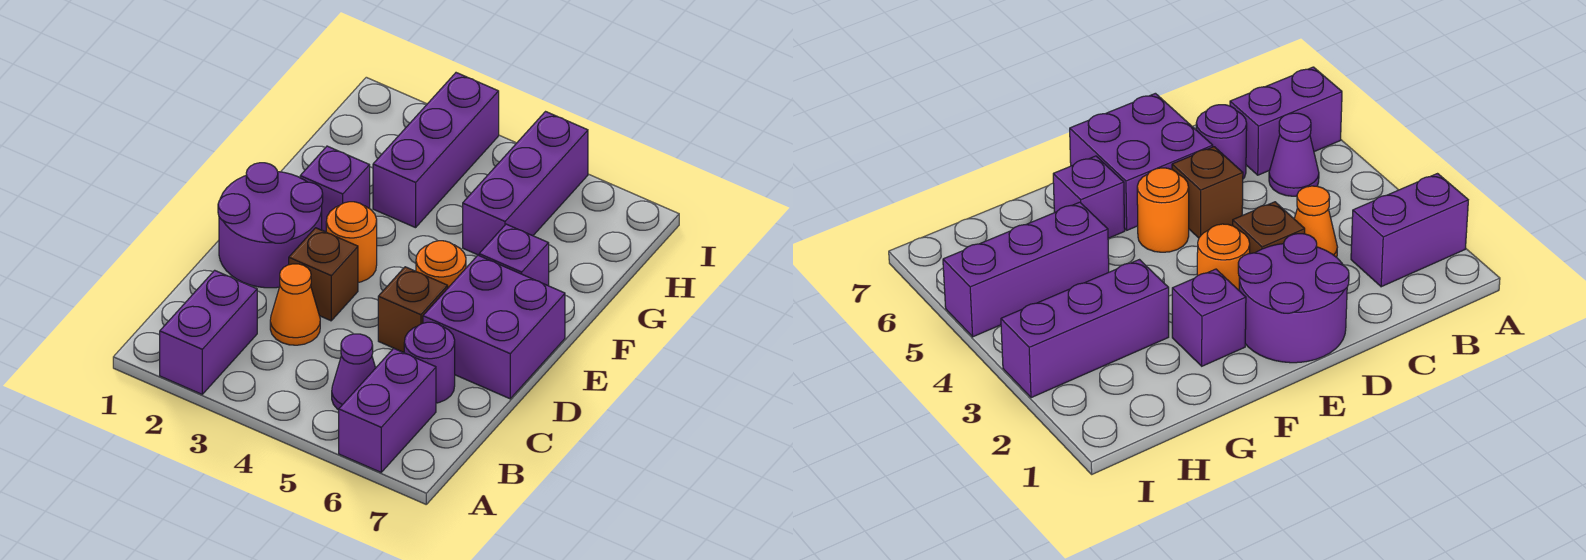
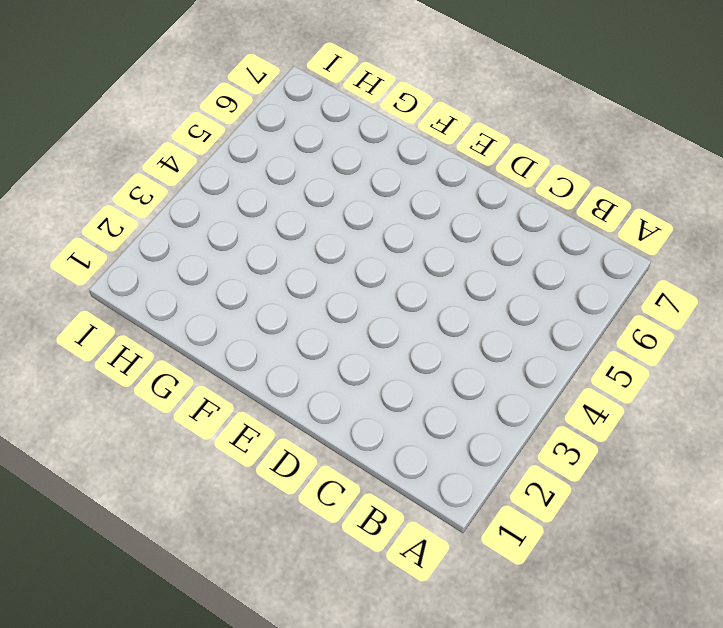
none -> purple brick A2:B2 level 1
none -> purple brick A6:B6 level 1
none -> purple cone B5 level 1

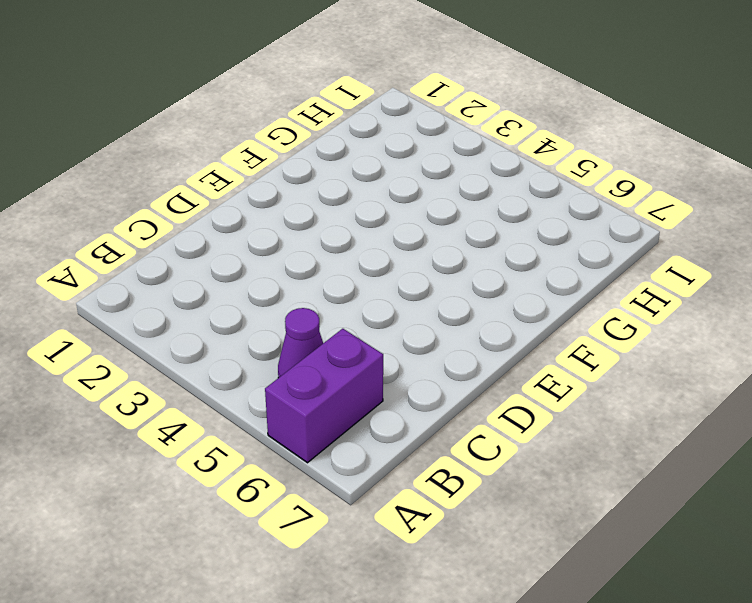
none -> purple brick A2:B2 level 1
none -> orange cone C3 level 1
none -> purple round brick C6 level 1

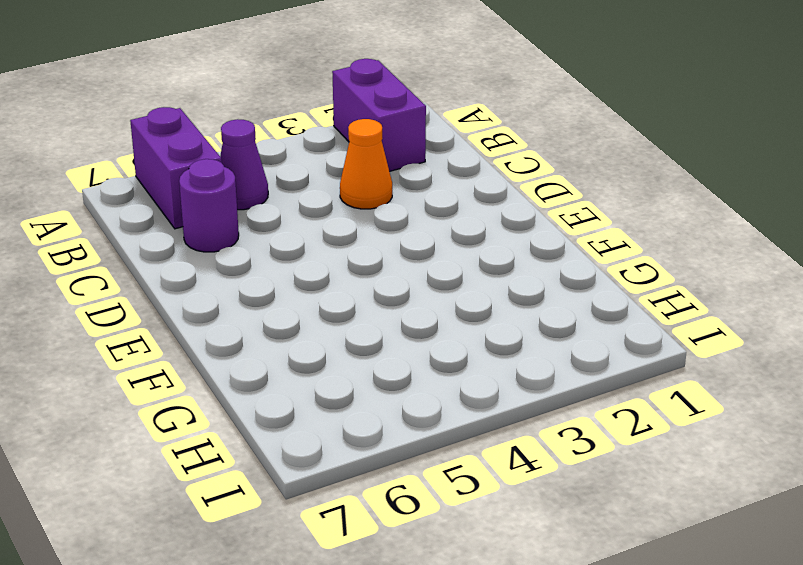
none -> purple round brick D1:E2 level 1
none -> brown brick D3 level 1
none -> brown brick D5 level 1

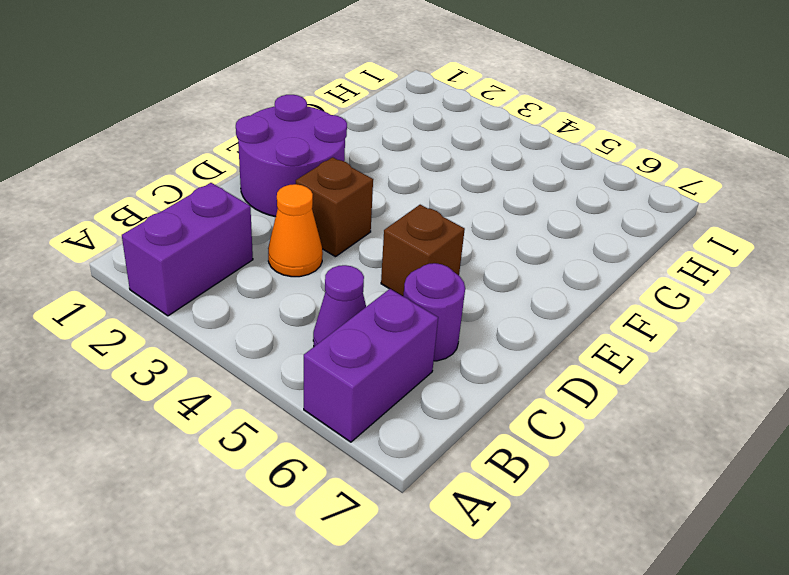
none -> purple brick D6:E7 level 1
none -> orange round brick E3 level 1
none -> orange round brick E5 level 1

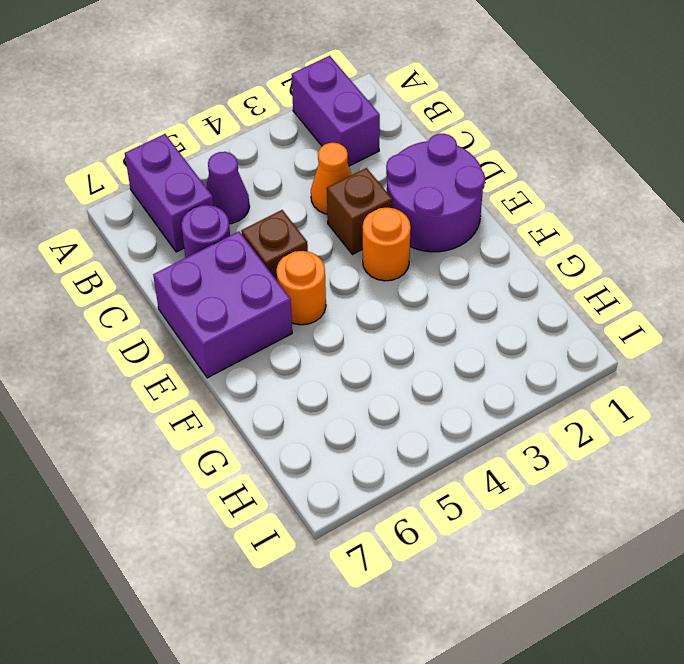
none -> purple brick F2 level 1
none -> purple brick F6 level 1
none -> purple brick G3:I3 level 1

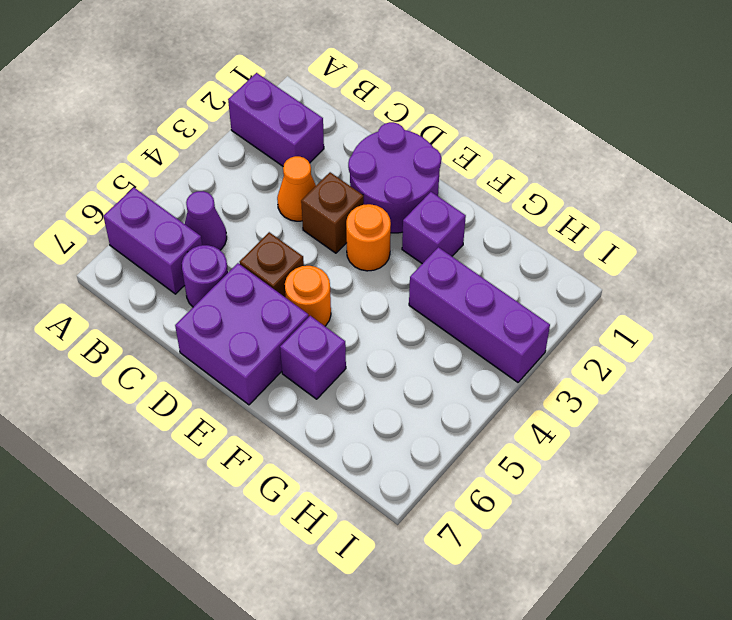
none -> purple brick G5:I5 level 1

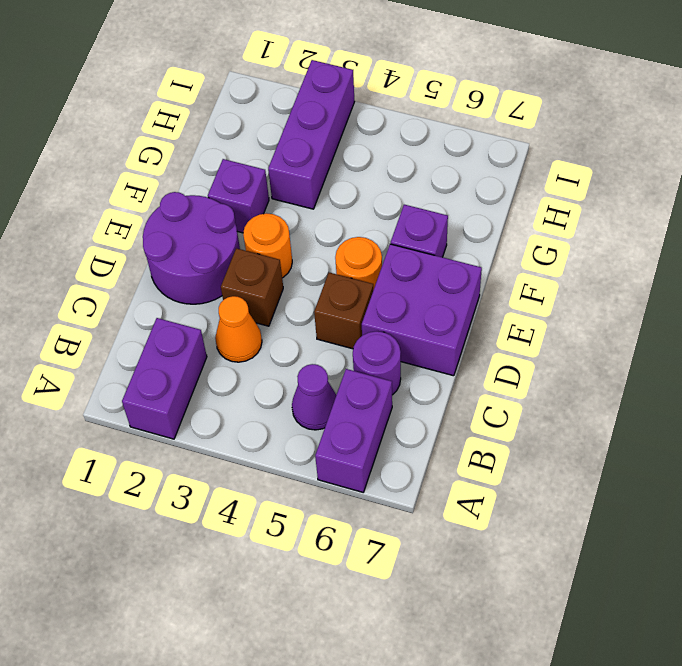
none -> purple brick G5:I5 level 1

